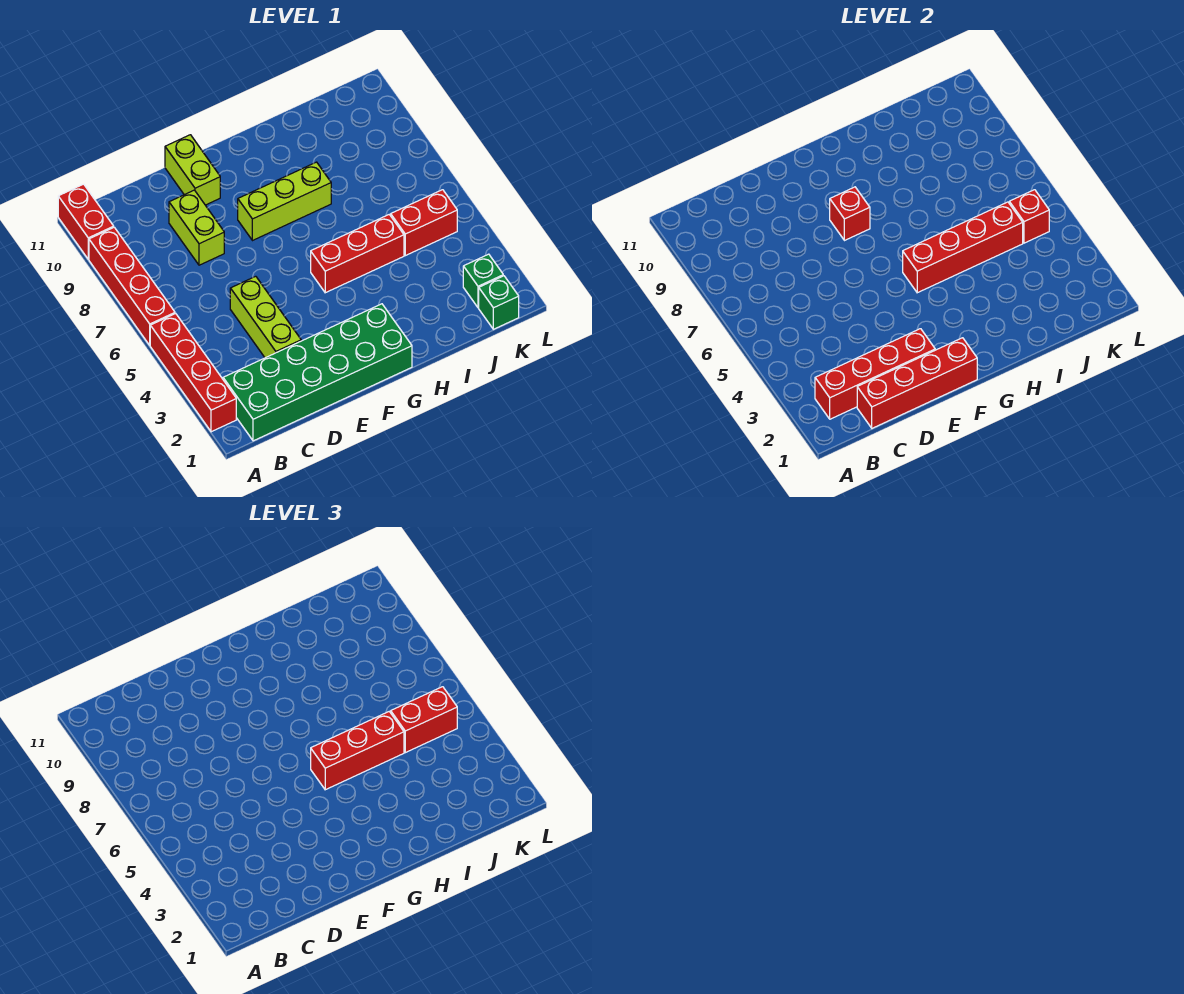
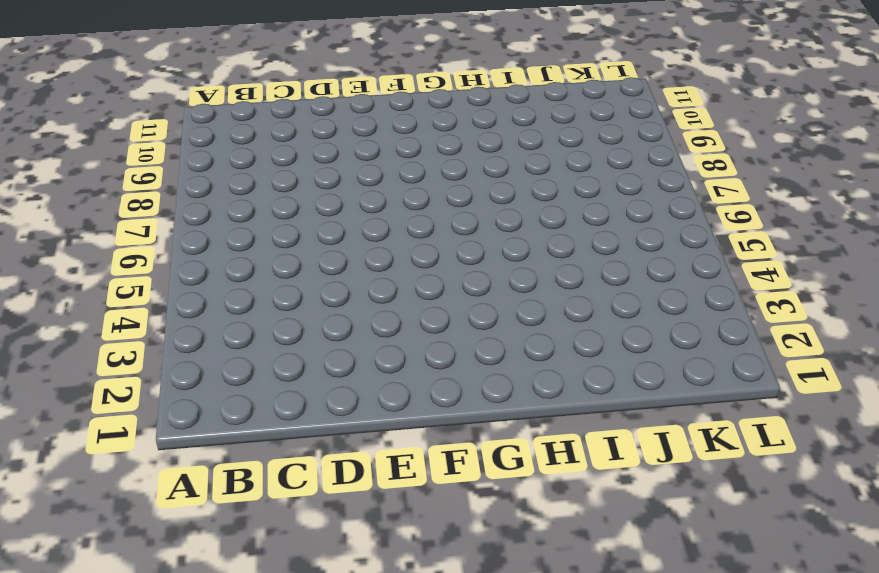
none -> red brick A2:A5 level 1
none -> red brick A6:A9 level 1
none -> red brick A10:A11 level 1

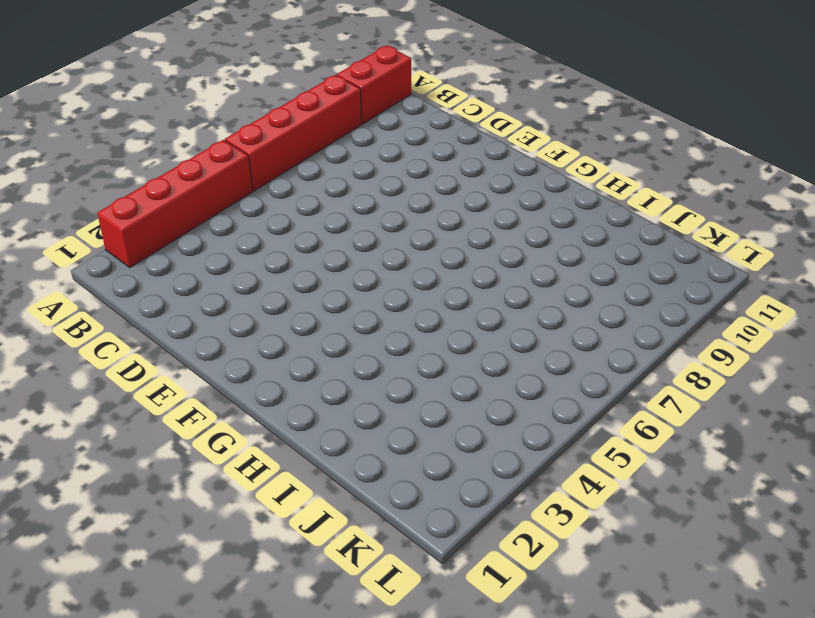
none -> green brick B1:G2 level 1
none -> lime brick D3:D5 level 1
none -> lime brick D8:D9 level 1

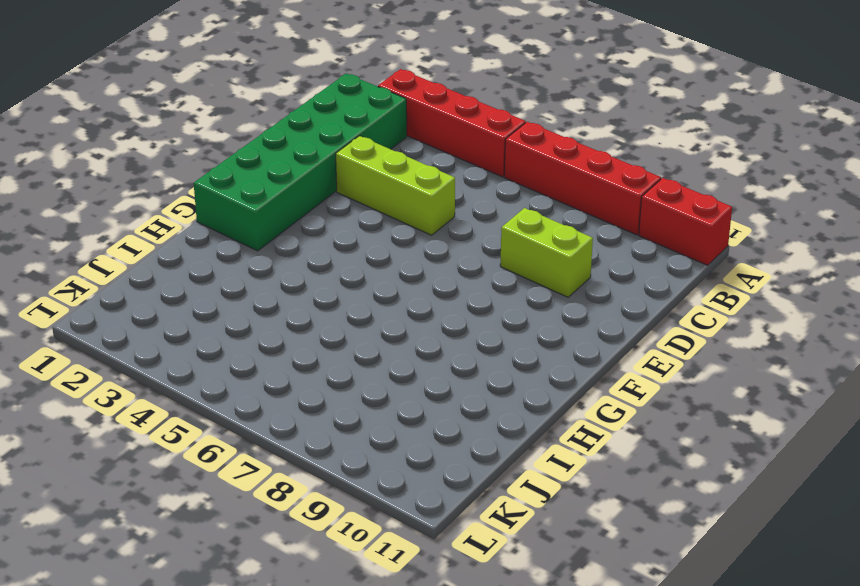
none -> lime brick E10:E11 level 1
none -> lime brick F8:H8 level 1
none -> red brick G5:I5 level 1

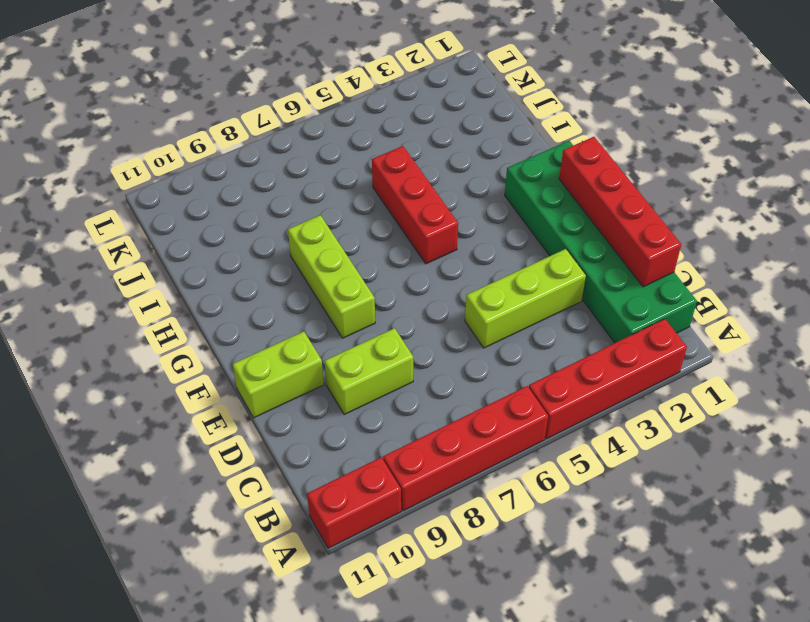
none -> red brick J5:K5 level 1
none -> green brick K1 level 1
none -> green brick K2 level 1

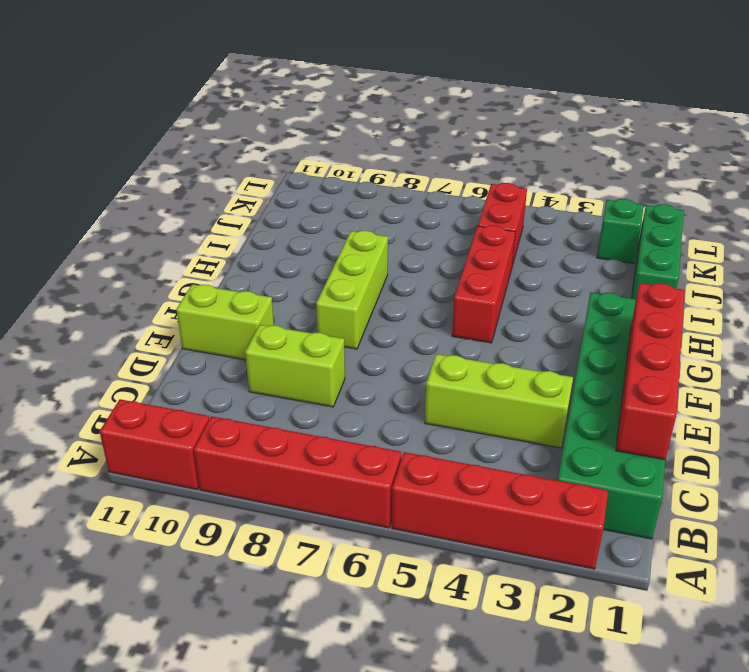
green brick I1:K1 level 1 -> green brick K1 level 1
none -> red brick B2:E2 level 2
none -> red brick F8 level 2
none -> red brick G5:J5 level 2

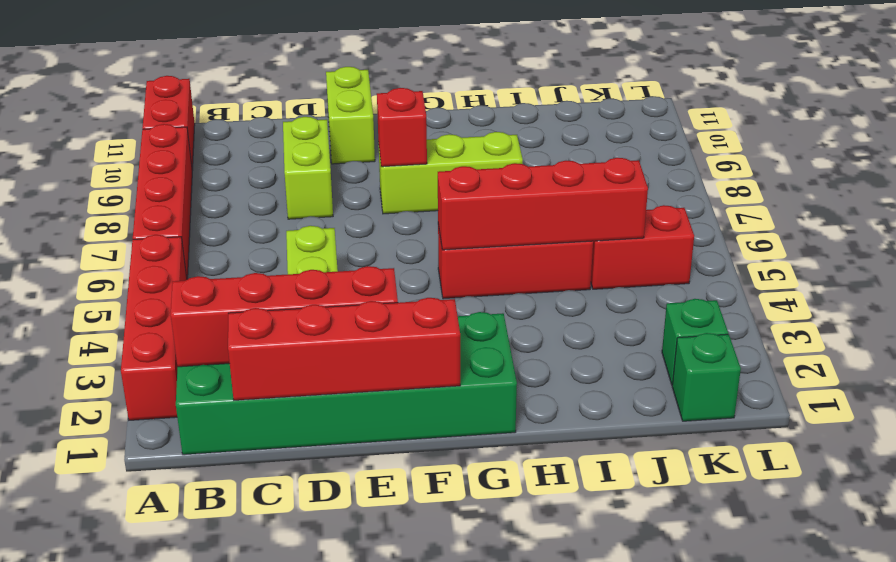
none -> red brick K5 level 2
none -> red brick G5:I5 level 3
none -> red brick J5:K5 level 3

